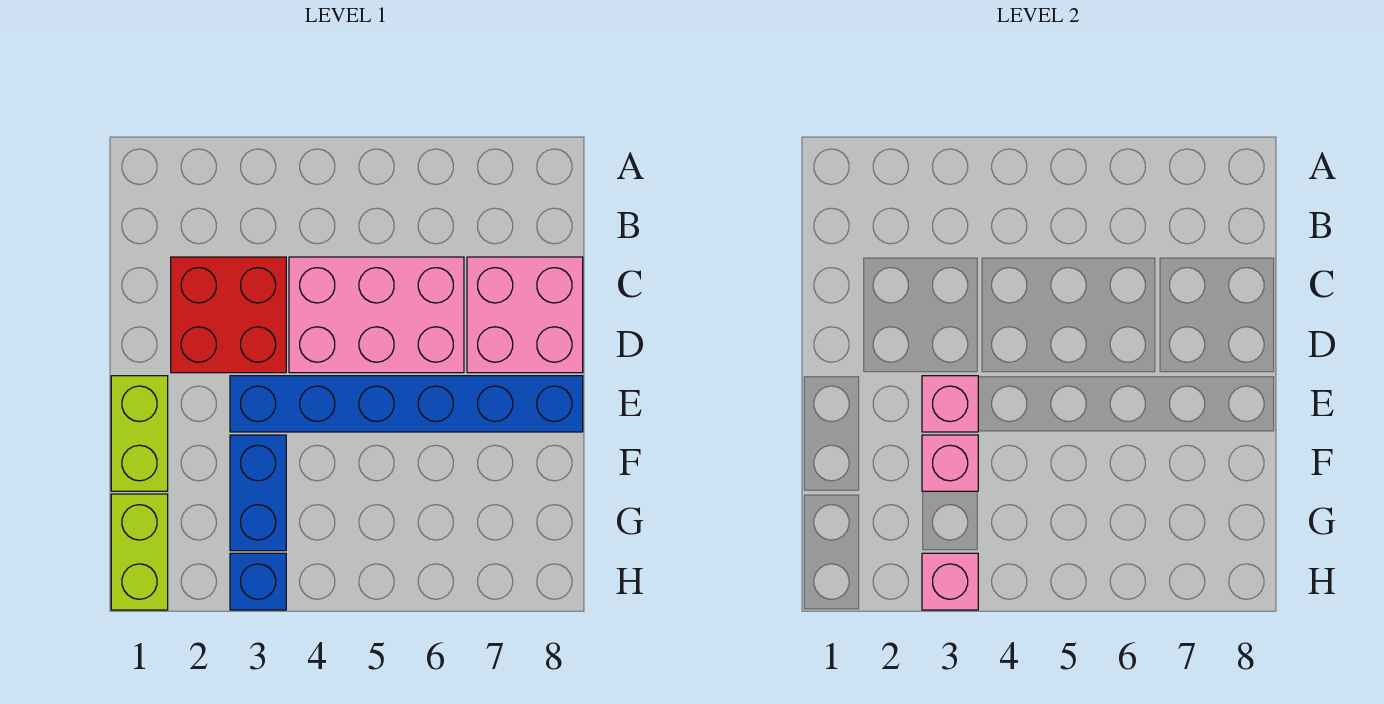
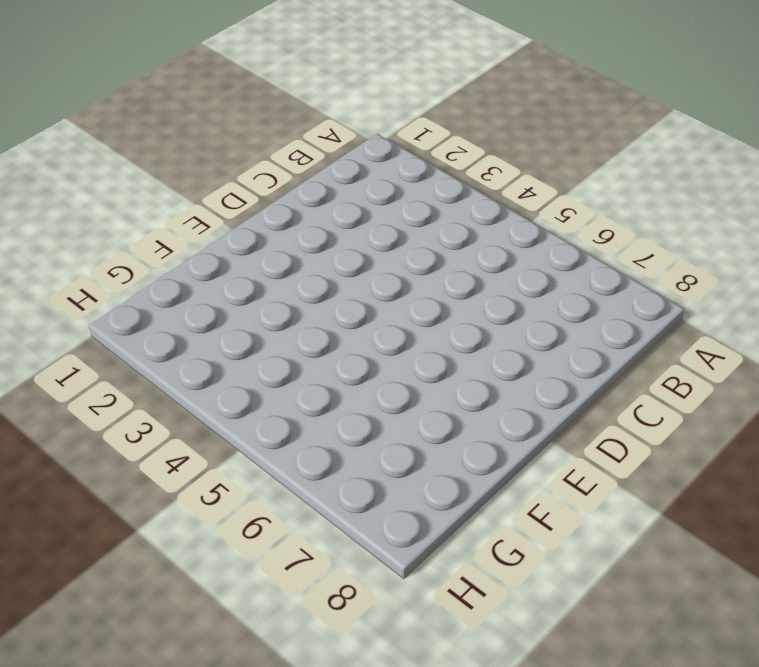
none -> red brick C2:D3 level 1
none -> pink brick C4:D6 level 1

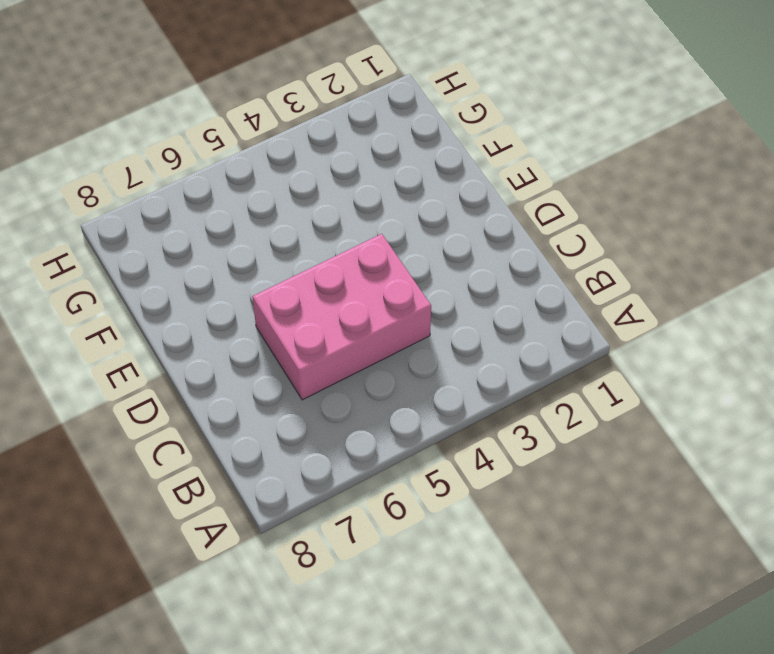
none -> red brick C2:D3 level 1
none -> pink brick C7:D8 level 1

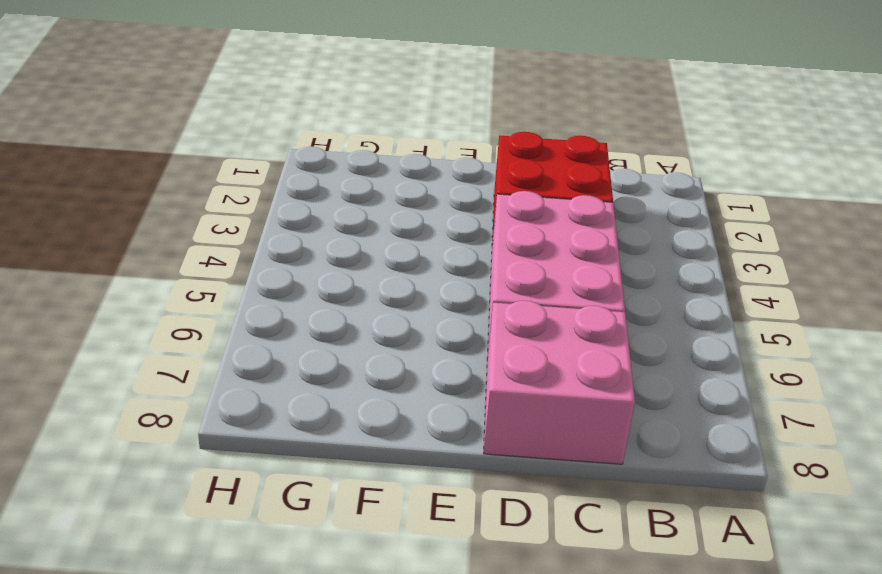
none -> lime brick E1:F1 level 1
none -> blue brick E3:E8 level 1

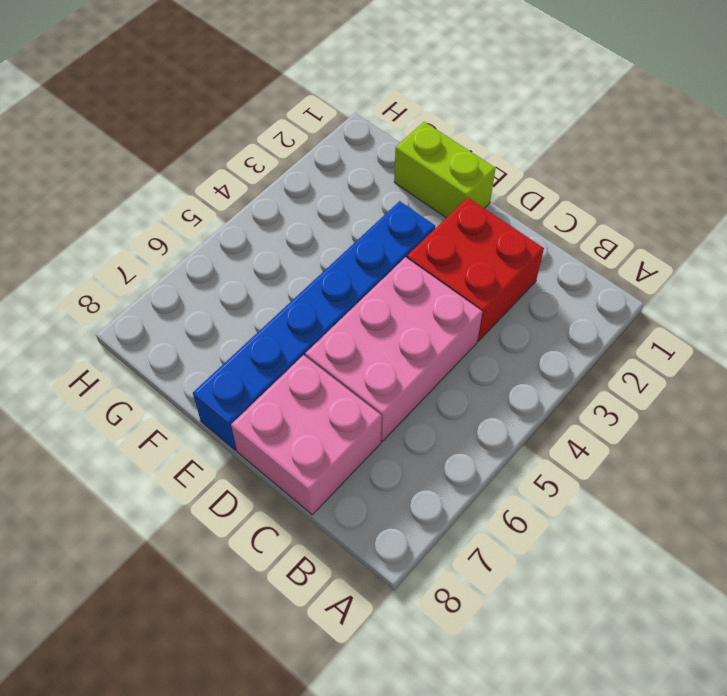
none -> blue brick F3:G3 level 1
none -> lime brick G1:H1 level 1

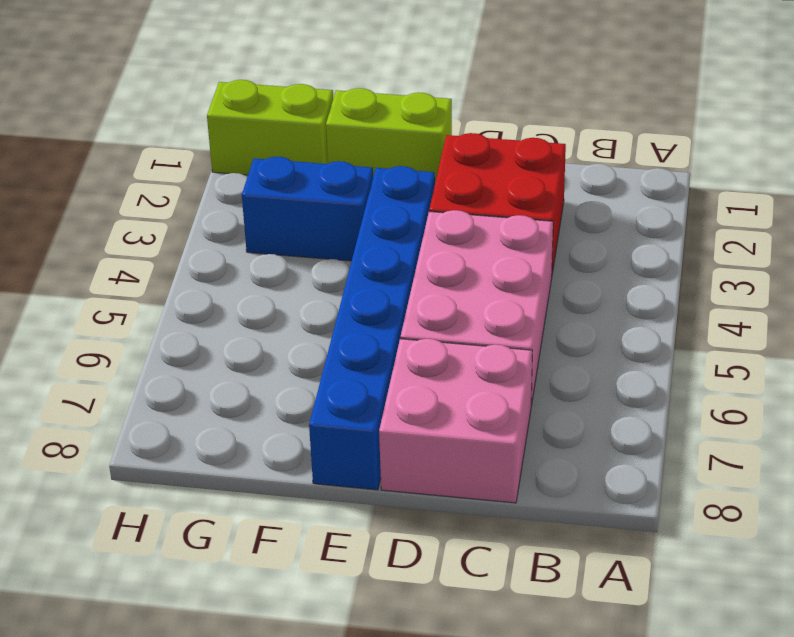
none -> blue brick H3 level 1
none -> pink brick E3 level 2

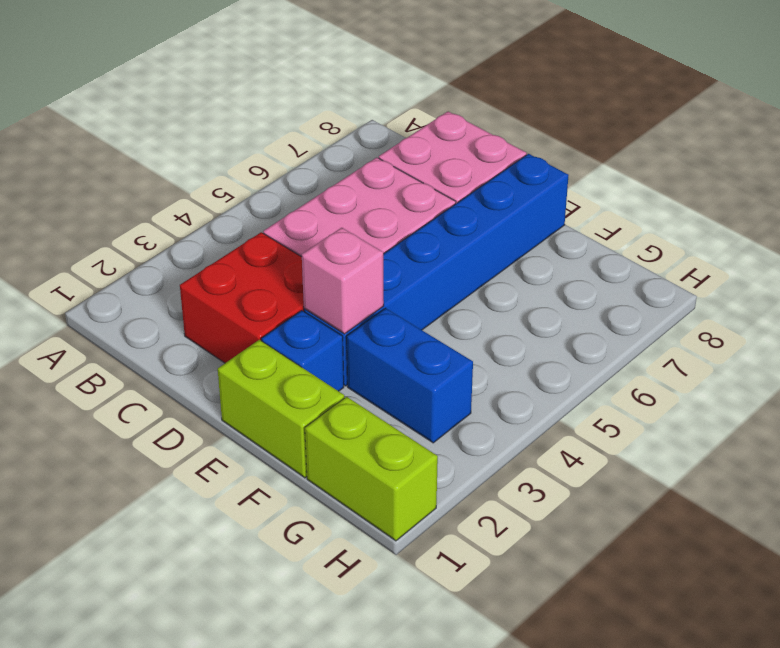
blue brick E2 level 1 -> blue brick H3 level 1
none -> pink brick F3 level 2
none -> pink brick H3 level 2

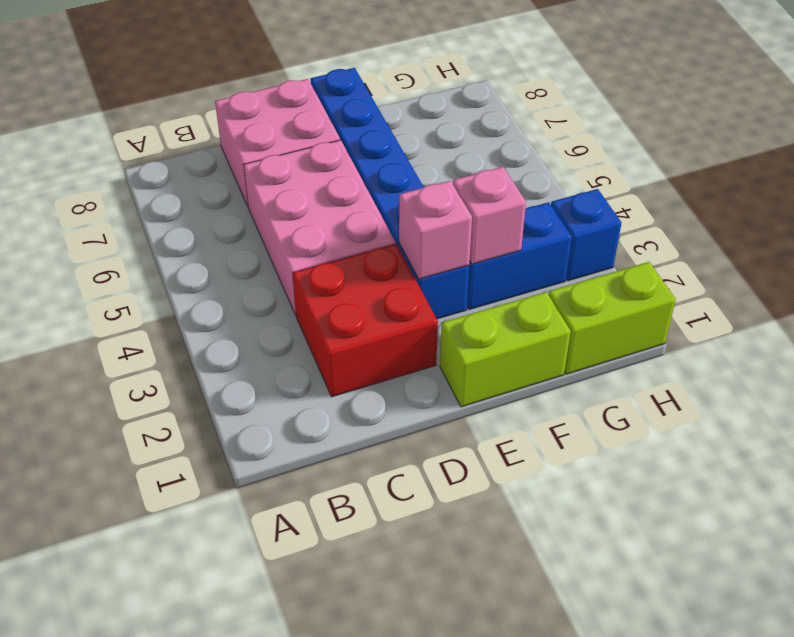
none -> pink brick H3 level 2

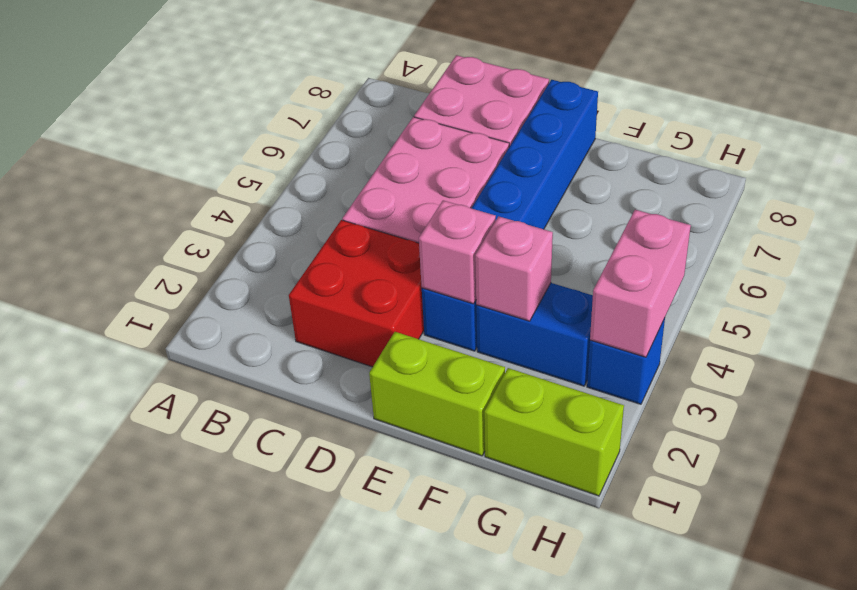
pink brick H3:H4 level 2 -> pink brick H3 level 2

